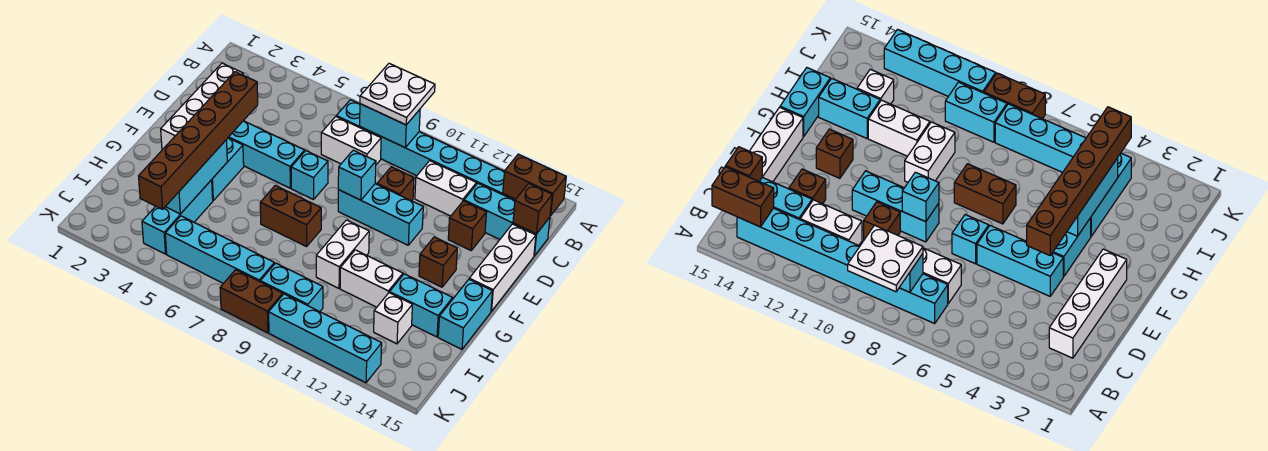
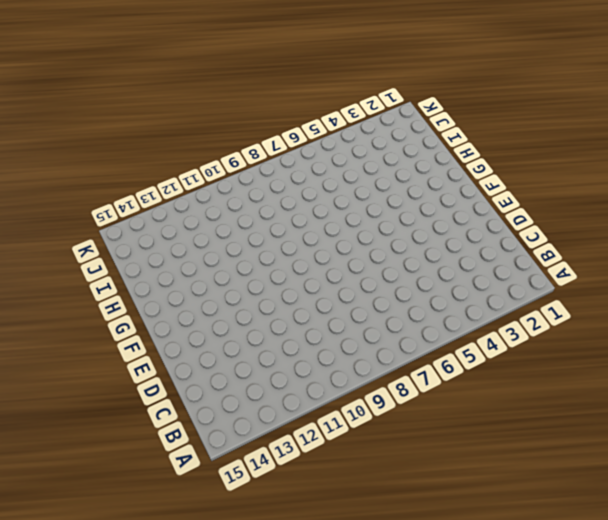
none -> cyan brick B7:B14 level 1
none -> white brick C2:F2 level 1
none -> white brick C7:C8 level 1
none -> white brick C11:C12 level 1

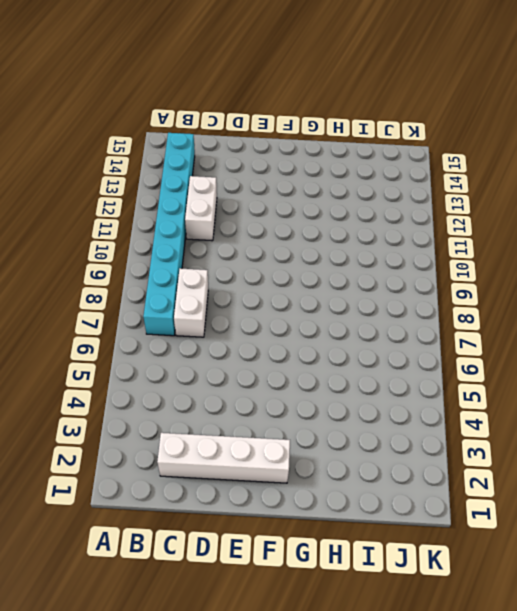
none -> cyan brick C13:C15 level 1
none -> brown brick D10 level 1
none -> brown brick D13 level 1
none -> white brick D15:F15 level 1

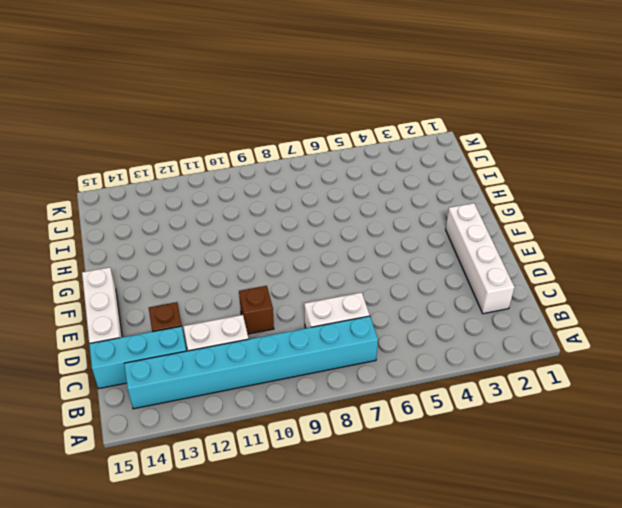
none -> cyan brick E4:E6 level 1
none -> cyan brick E7 level 1
none -> cyan brick E9:E11 level 1
none -> cyan brick F4:G4 level 1

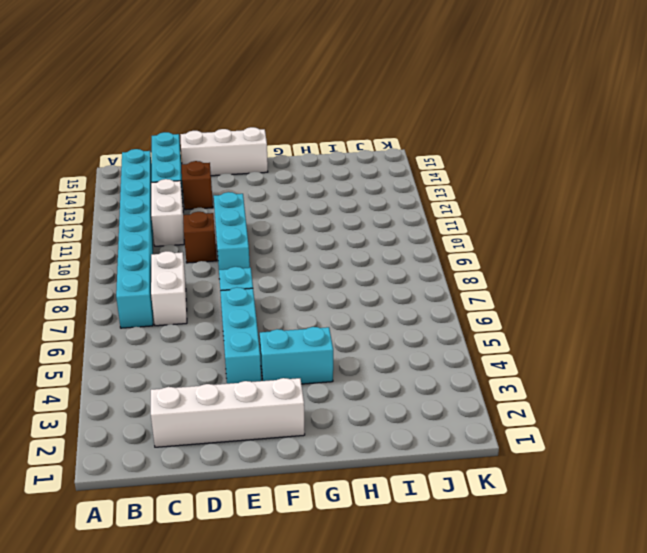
none -> brown brick F13 level 1
none -> brown brick G7:G8 level 1
none -> white brick G10:H10 level 1
none -> cyan brick G15:H15 level 1

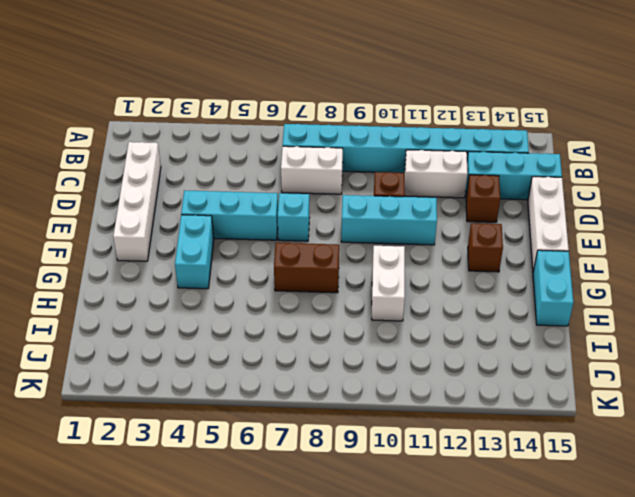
none -> cyan brick H4:J4 level 1
none -> white brick H11:H12 level 1
none -> cyan brick H13:H14 level 1
none -> white brick I13 level 1

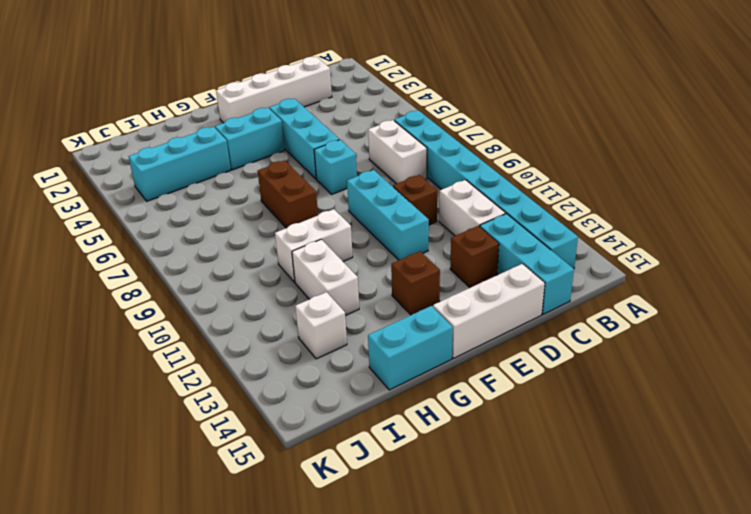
none -> cyan brick H13:H14 level 1
none -> cyan brick J5:J8 level 1
none -> cyan brick J9:J10 level 1
none -> brown brick K8:K9 level 1

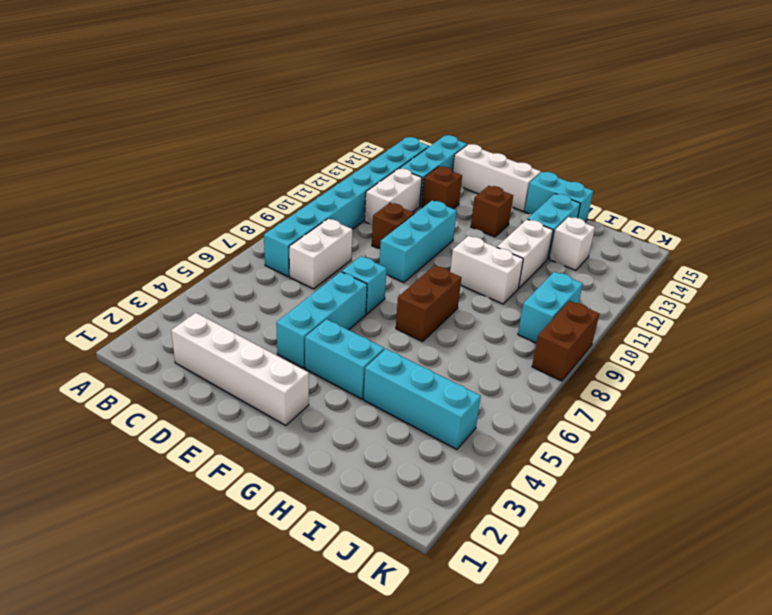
none -> cyan brick J5:J8 level 1
none -> cyan brick K10:K13 level 1
none -> cyan brick B8:B9 level 2
none -> brown brick B14:B15 level 2

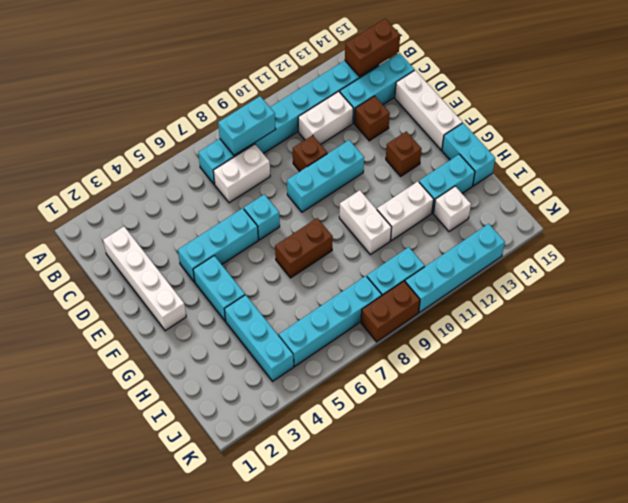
none -> brown brick C15 level 2
none -> cyan brick E9 level 2
none -> cyan brick G4:I4 level 2
none -> white plate A8:B9 level 3

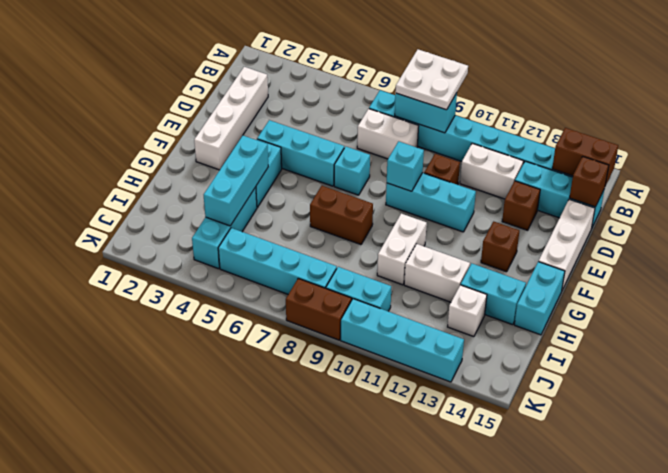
none -> brown brick E4:J4 level 3

